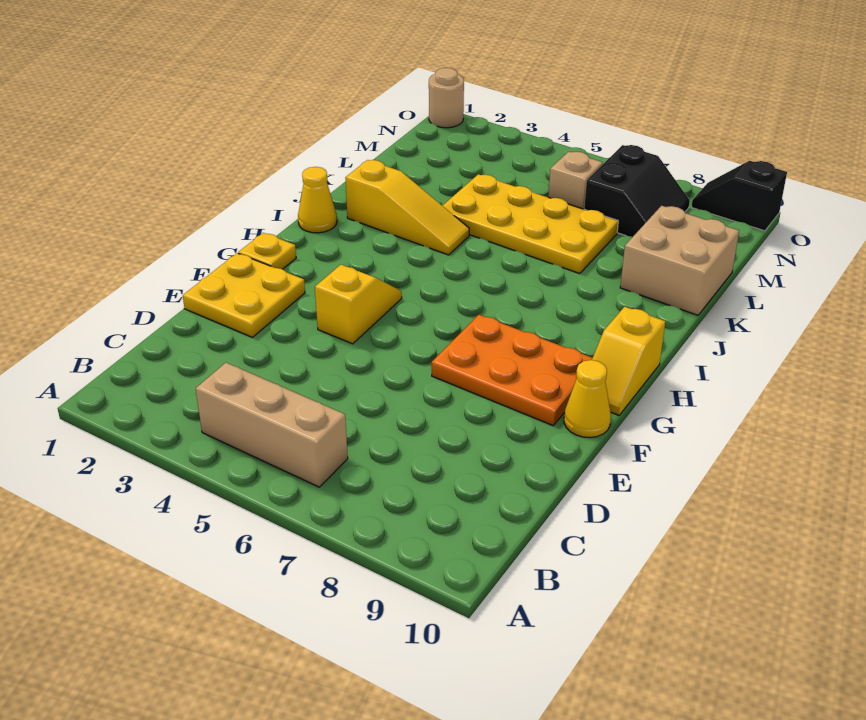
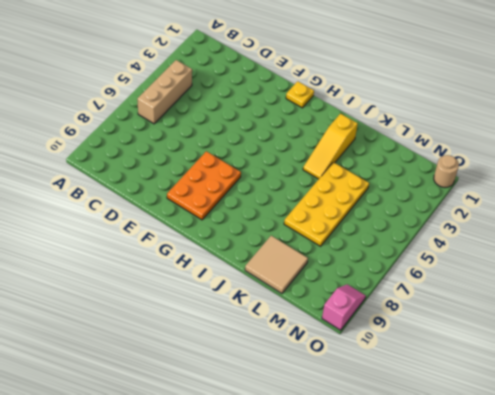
tan tile K9:L10 level 1 -> tan brick K9:L10 level 1
pink slope O9:O10 level 1 top 10 -> black slope O9:O10 level 1 top 10
none -> yellow plate E1:F2 level 1
none -> yellow slope F4:G4 level 1 top F
none -> yellow cone F10 level 1

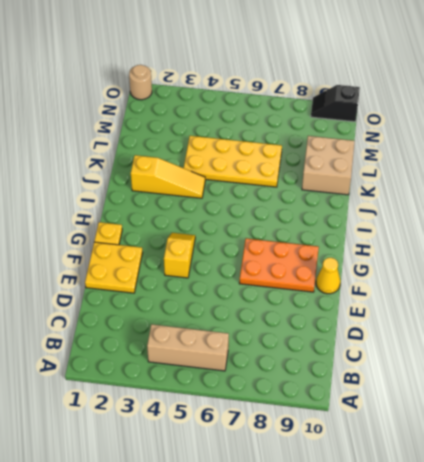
none -> yellow slope G10:H10 level 1 top H
none -> yellow cone I1 level 1
none -> tan brick M6 level 1

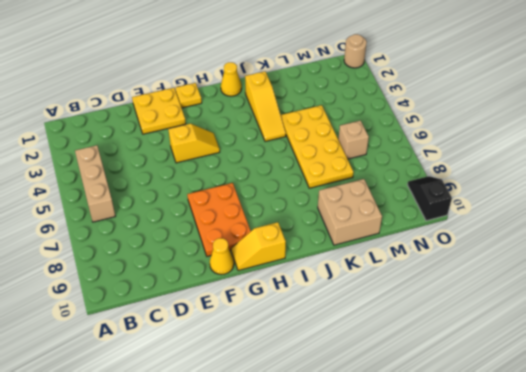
none -> black slope M7:N8 level 1 top 7

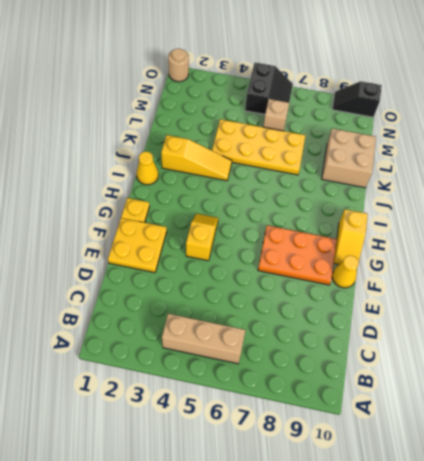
black slope N5:O6 level 1 top 5 -> black slope M7:N8 level 1 top 7

